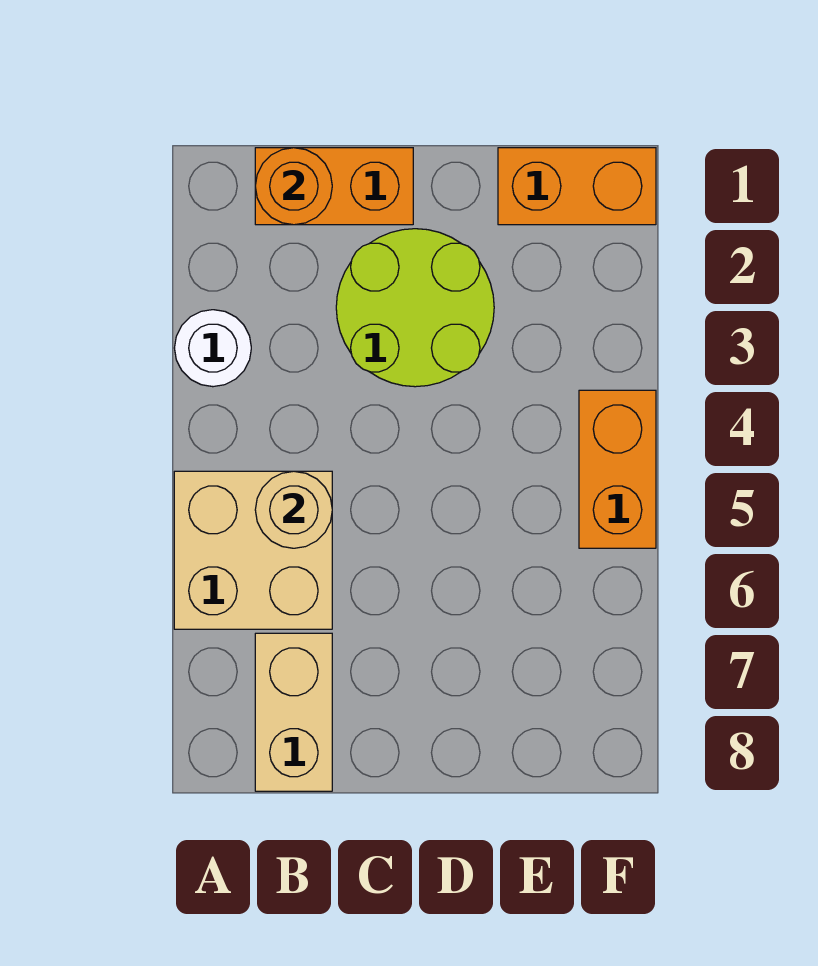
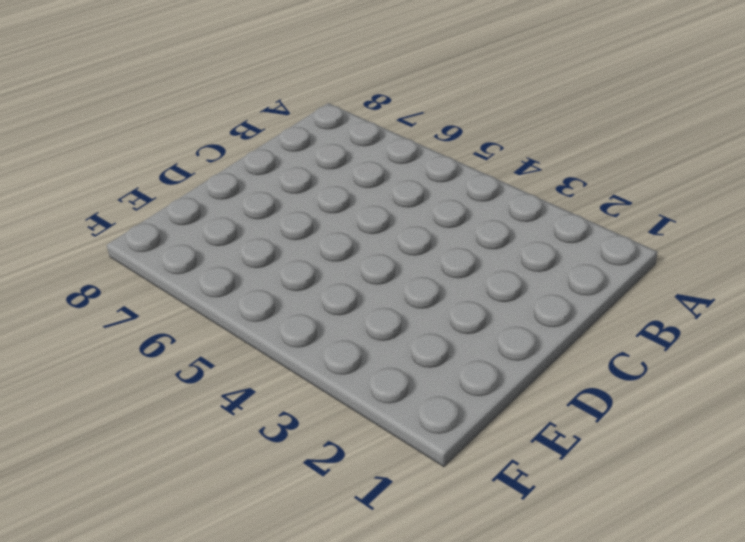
none -> white round brick A3 level 1
none -> tan brick A5:B6 level 1

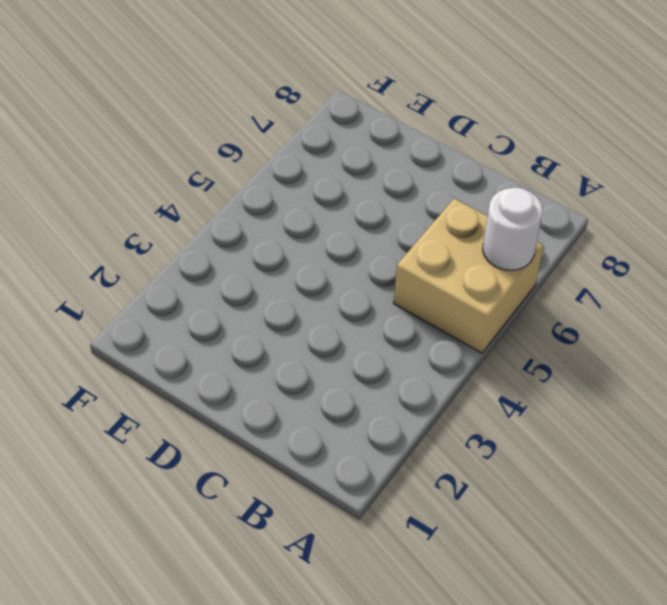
white round brick A6 level 2 -> white round brick A3 level 1
none -> orange brick B1:C1 level 1
none -> tan brick B7:B8 level 1

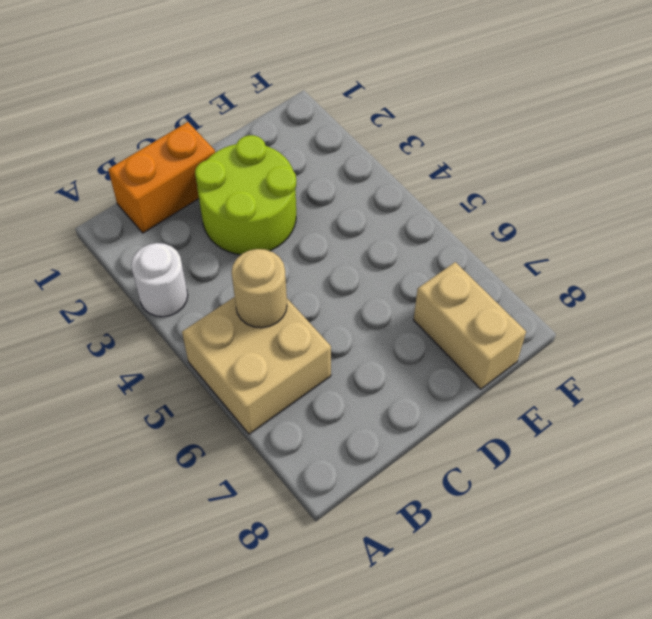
tan brick E7:E8 level 1 -> tan brick B7:B8 level 1
none -> orange brick E1:F1 level 1
none -> orange brick F4:F5 level 1

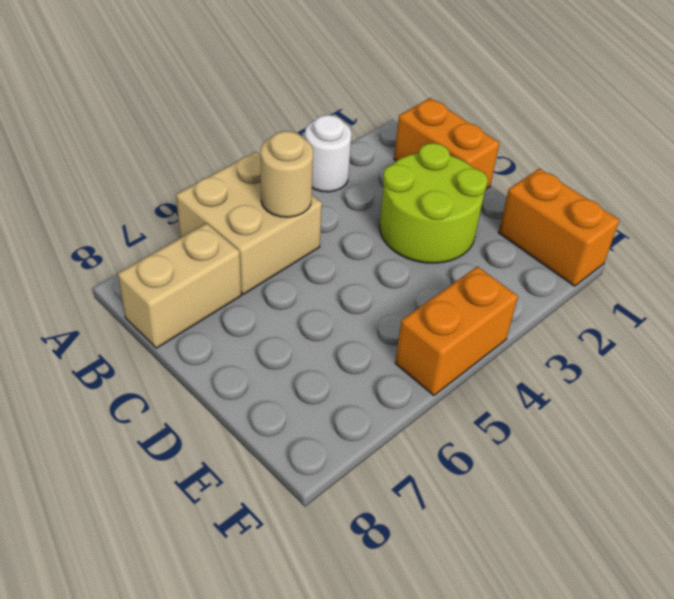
none -> orange round brick B1 level 2

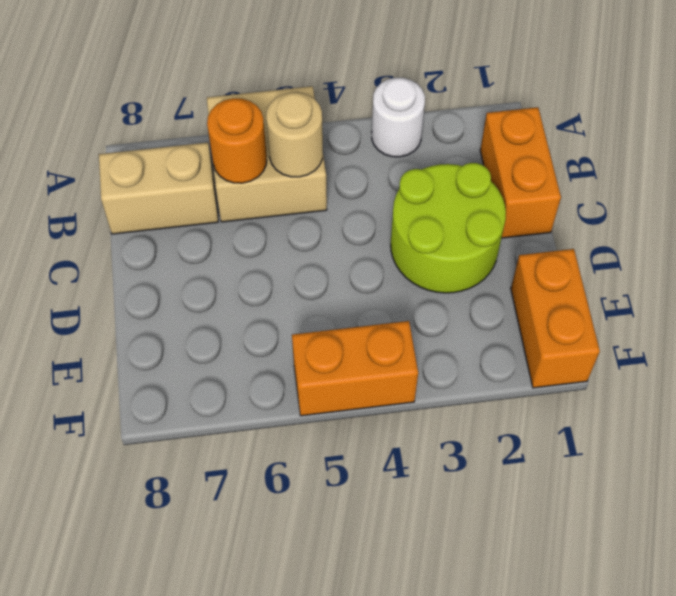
orange round brick B6 level 2 -> orange round brick B1 level 2

